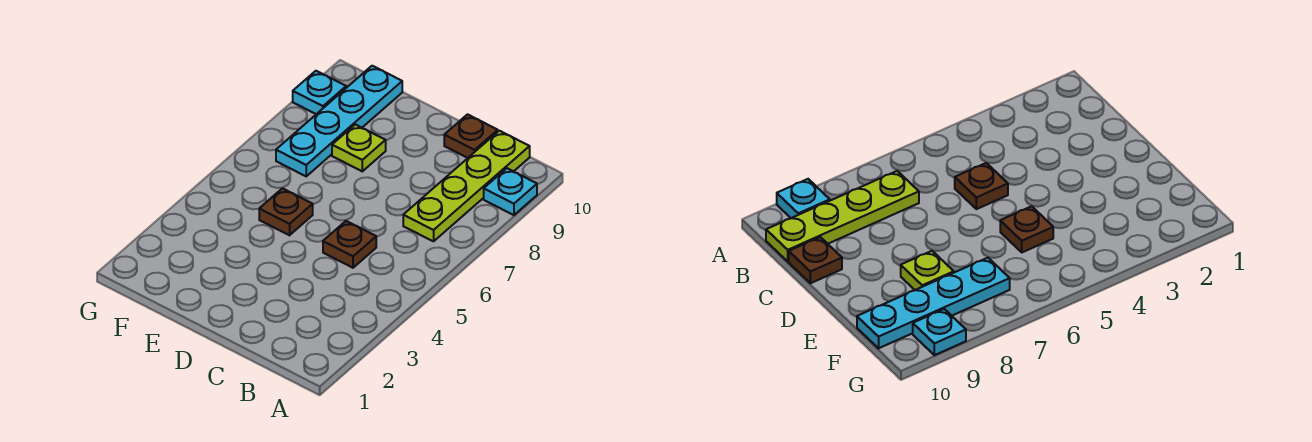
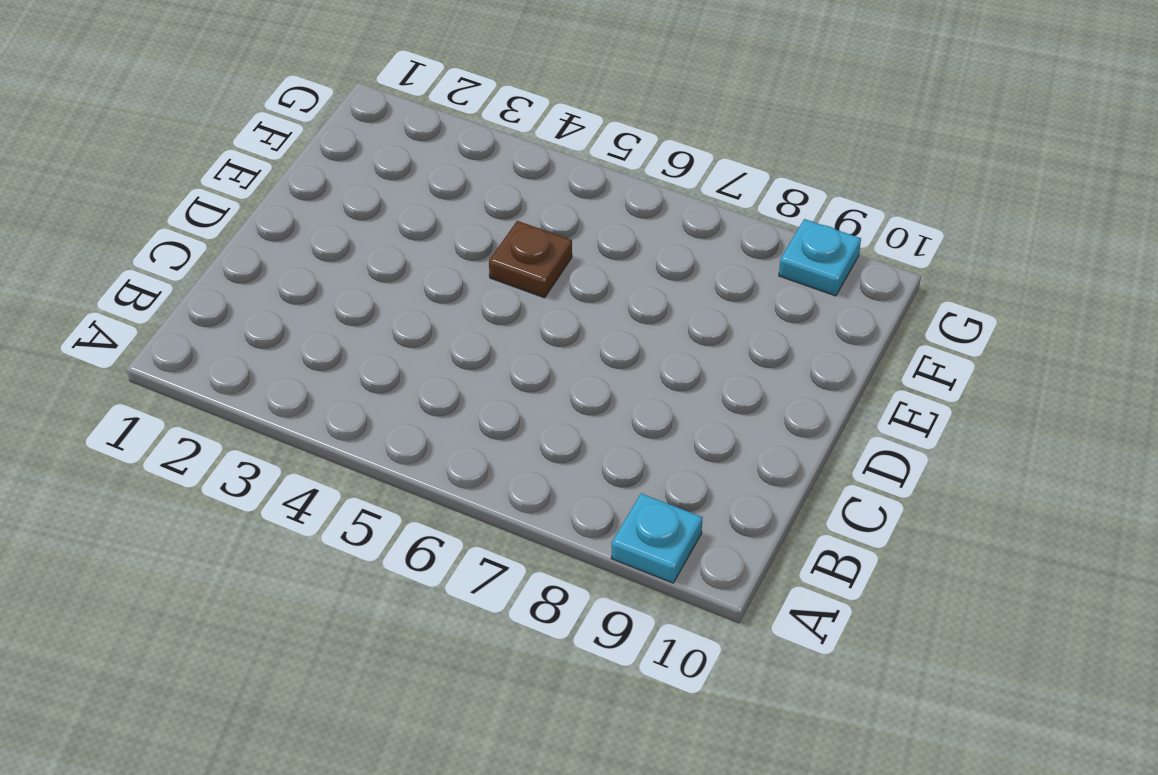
none -> lime plate B7:B10 level 1
none -> brown plate C5 level 1

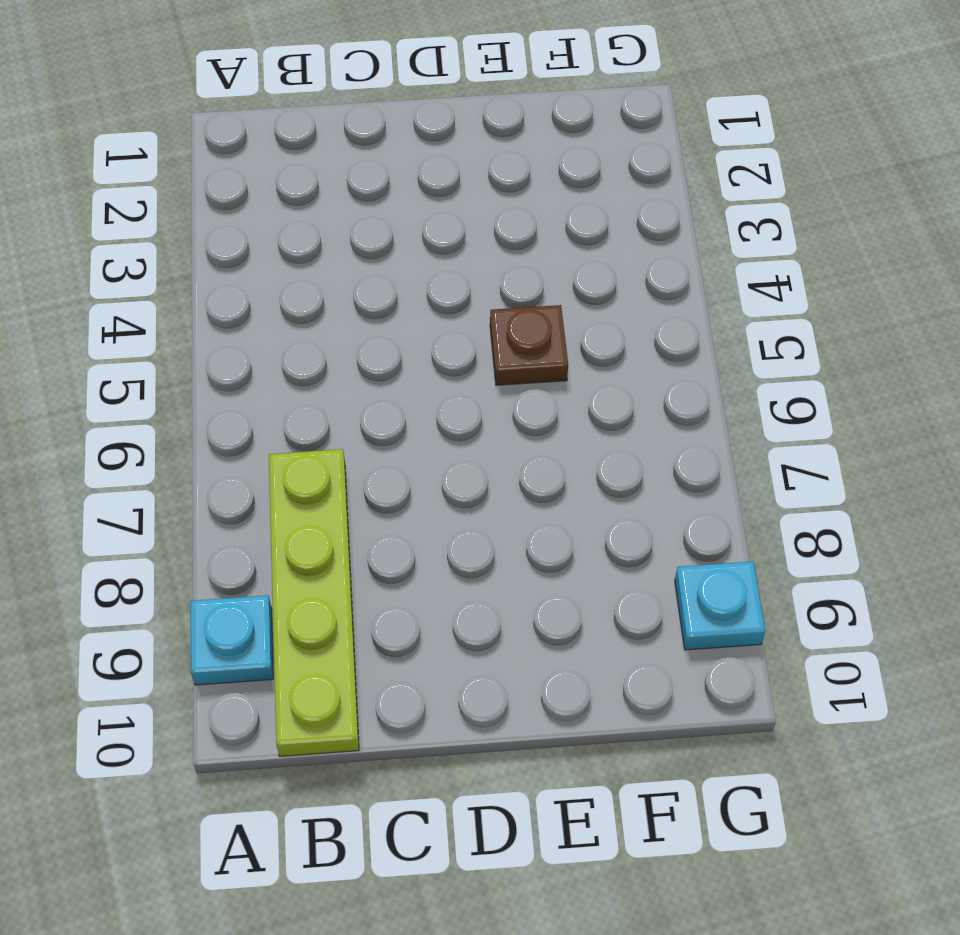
none -> brown plate C5 level 1
none -> brown plate C10 level 1

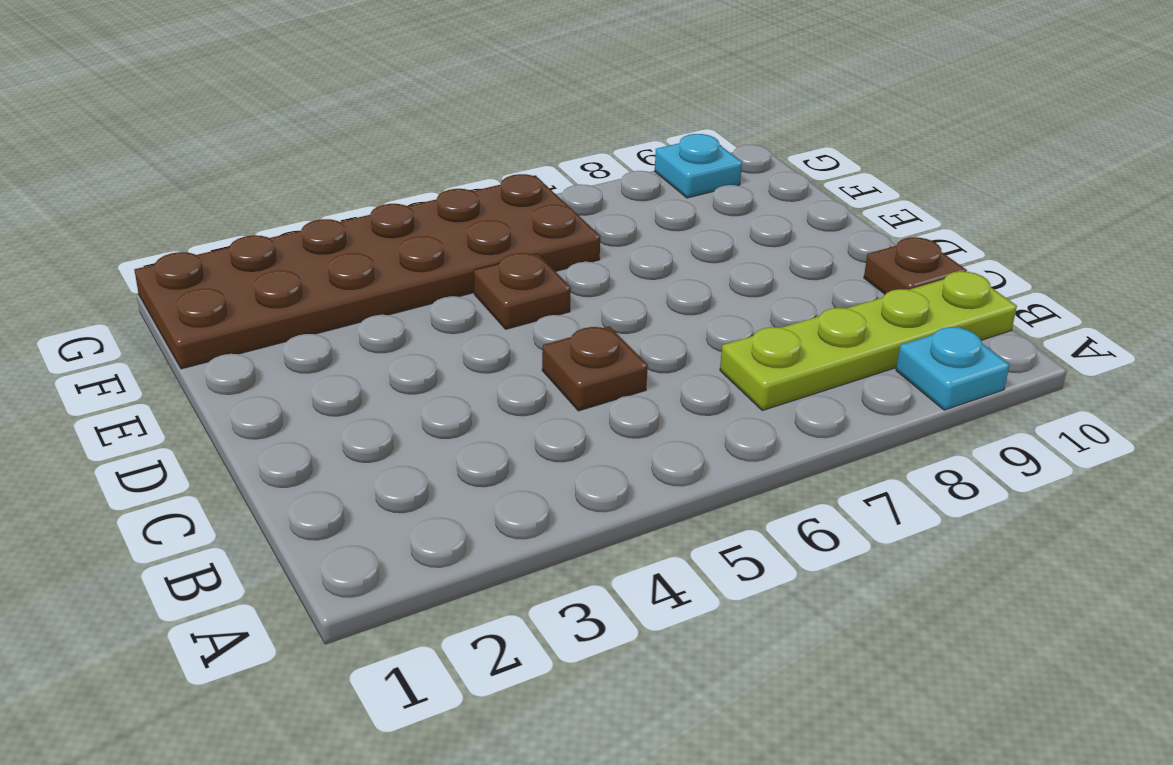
brown plate F1:G6 level 1 -> none
none -> lime plate E8 level 1
none -> cyan plate F7:F10 level 1

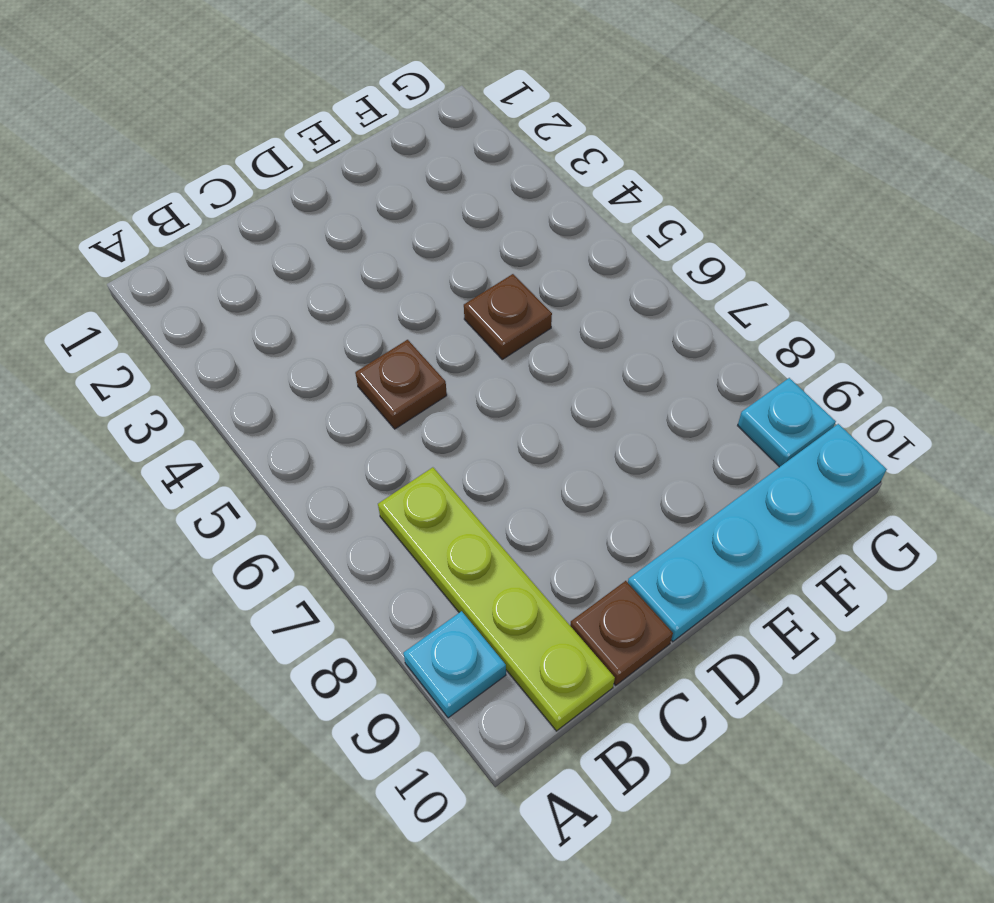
cyan plate D10:G10 level 1 -> cyan plate F7:F10 level 1
none -> lime plate E8 level 1

